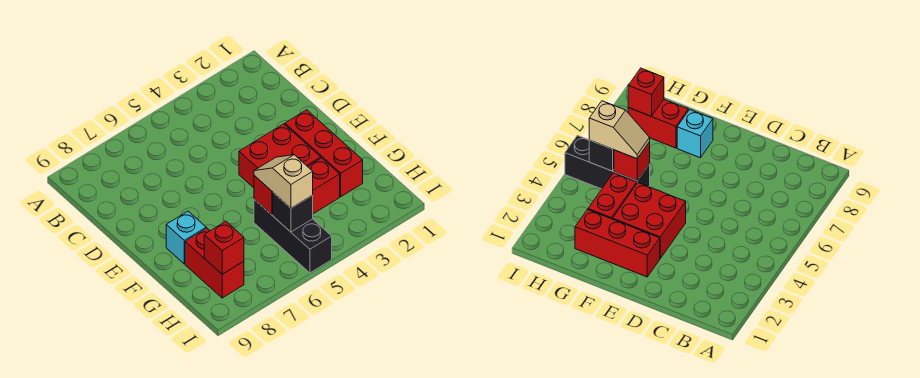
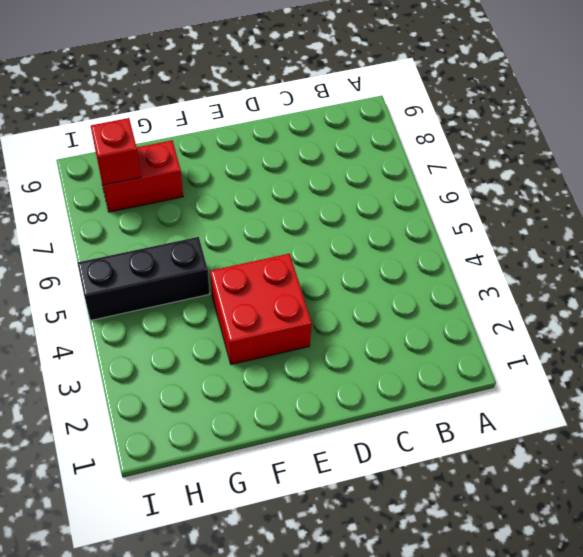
none -> red brick E2:G2 level 1
none -> cyan brick F8 level 1

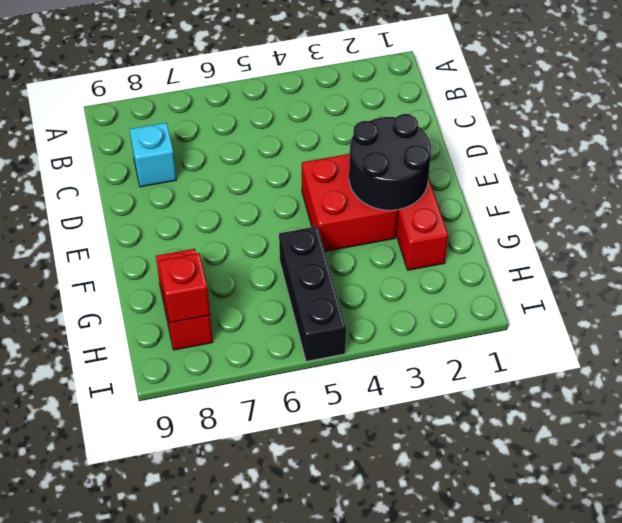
cyan brick C8 level 1 -> cyan brick F8 level 1
black round brick E2:F3 level 2 -> none
none -> red brick G3:G4 level 1
none -> red brick G5 level 2

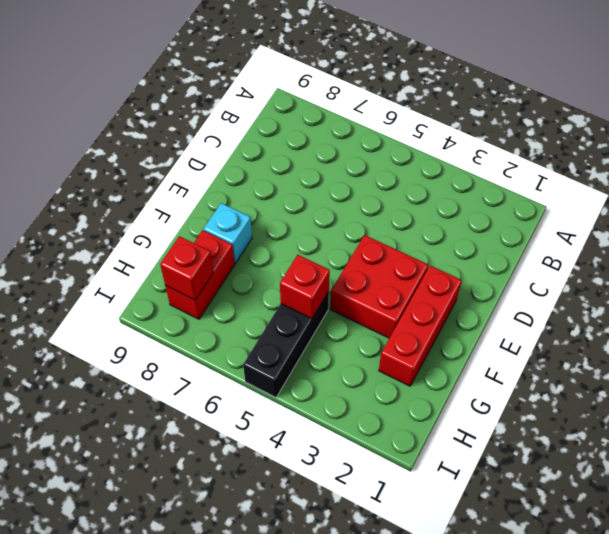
none -> red brick G3:G4 level 1
none -> black brick H5 level 2

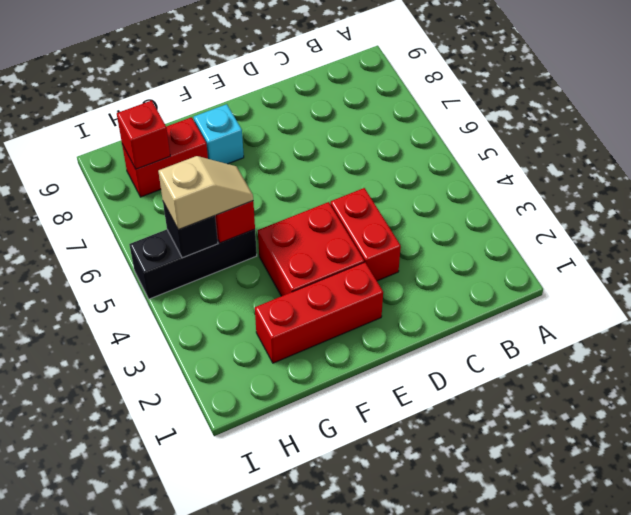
red brick D3:D4 level 1 -> red brick G3:G4 level 1

